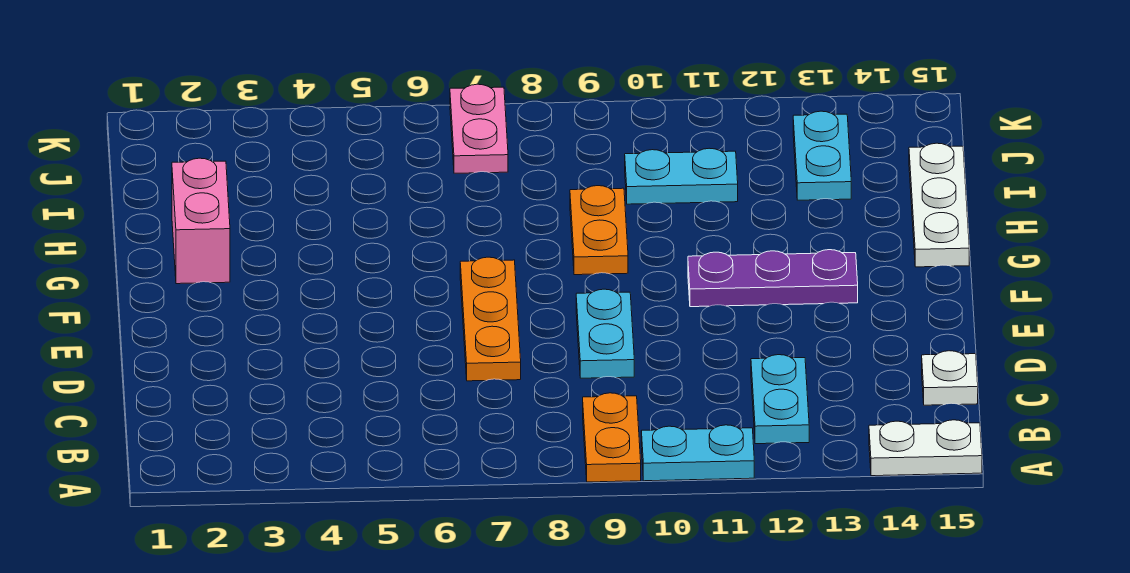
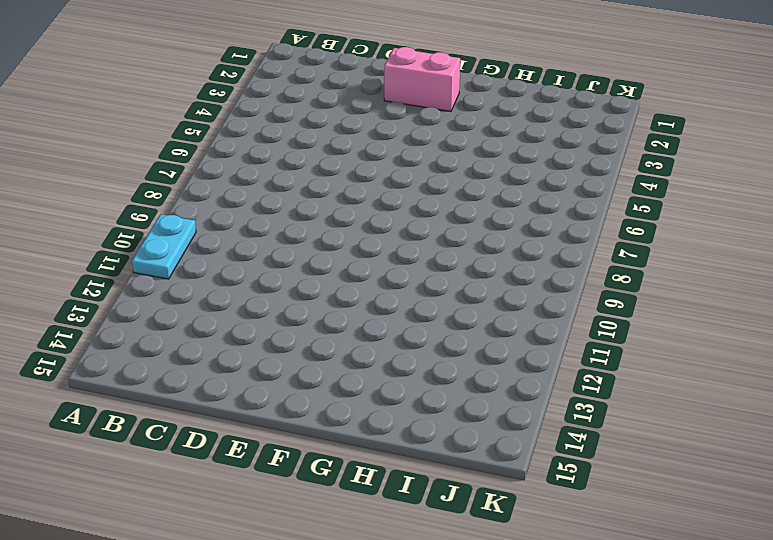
pink brick E2:F2 level 1 -> pink brick G2:H2 level 1
none -> orange plate A9:B9 level 1
none -> white plate A14:A15 level 1
none -> cyan plate B12:C12 level 1

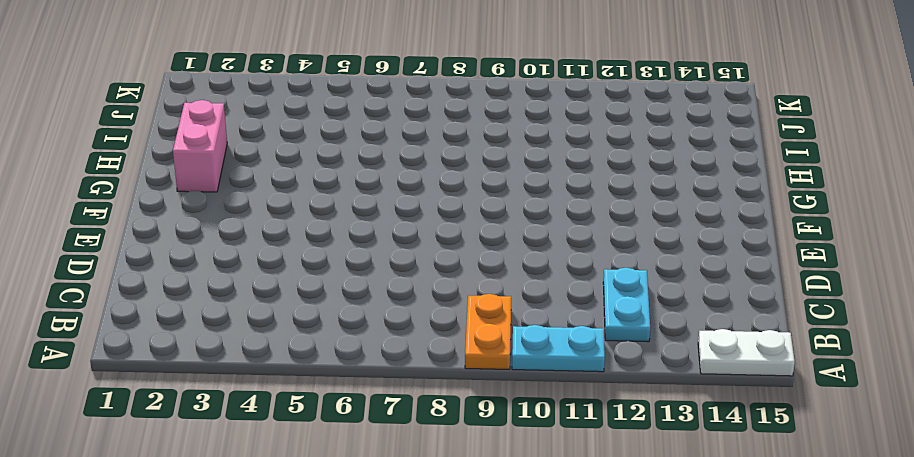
none -> white plate C15 level 1
none -> orange plate D7:F7 level 1
none -> cyan plate D9:E9 level 1

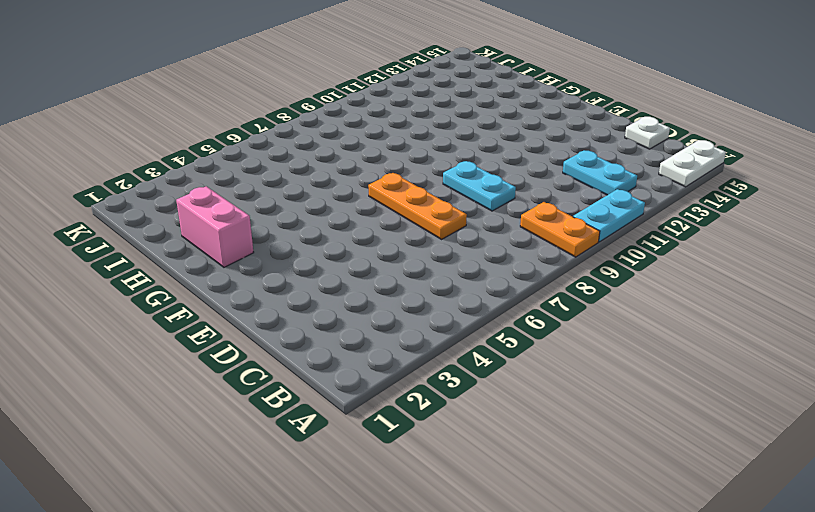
none -> purple plate F11:F13 level 1
none -> orange plate G9:H9 level 1
none -> white plate G15:I15 level 1

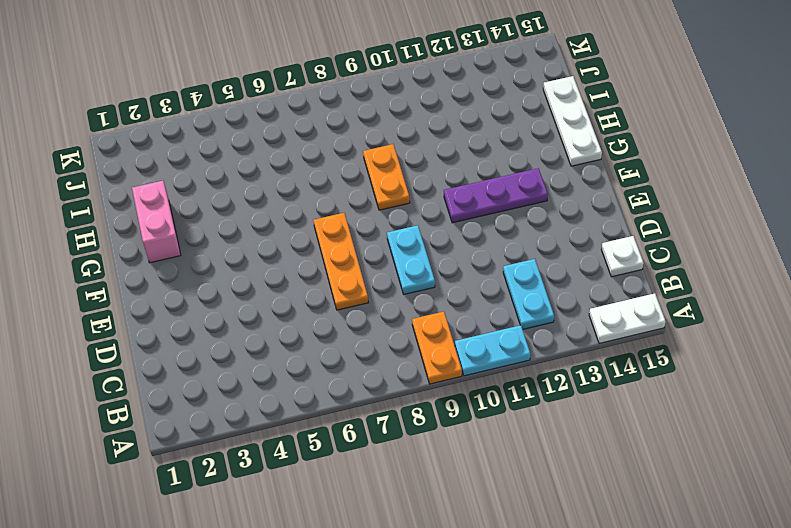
none -> cyan plate I10:I11 level 1
none -> cyan plate I13:J13 level 1
none -> pink plate J7:K7 level 1

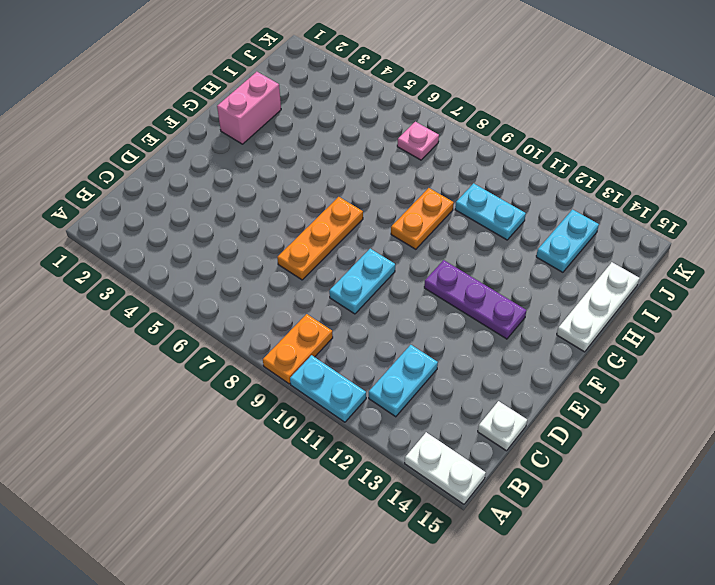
pink plate J7 level 1 -> pink plate J7:K7 level 1

